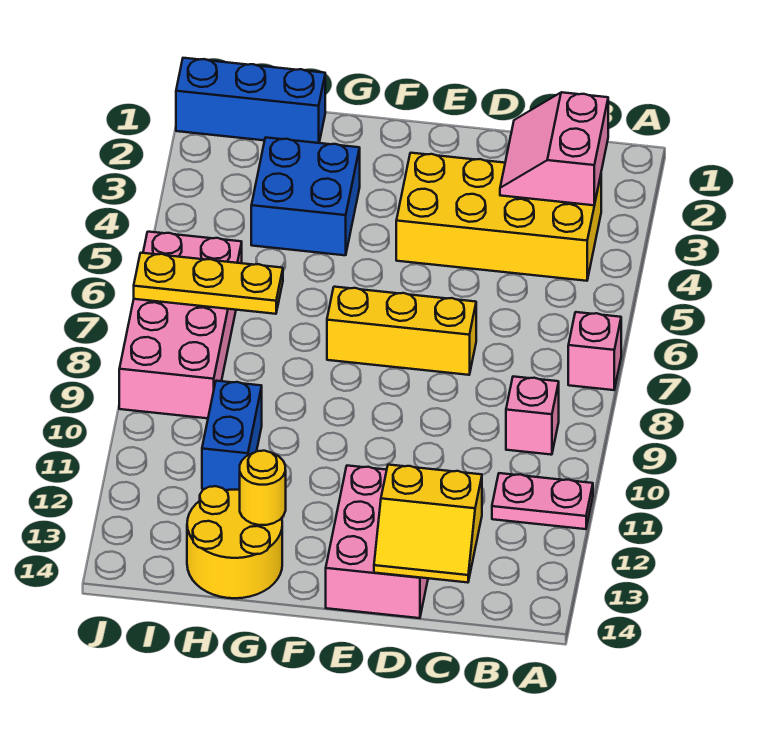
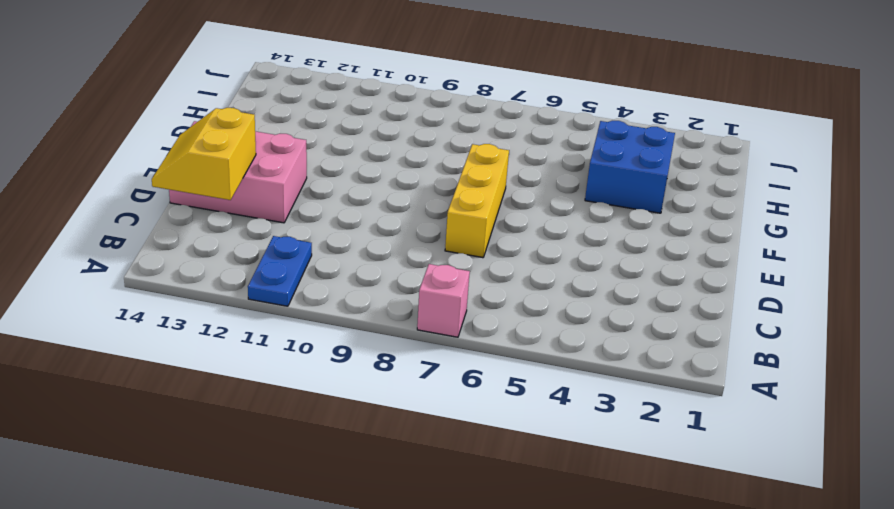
blue plate A11:B11 level 1 -> pink plate A11:B11 level 1
none -> yellow brick B3:E4 level 1
none -> pink brick B9 level 1
none -> yellow round brick G13:H14 level 1

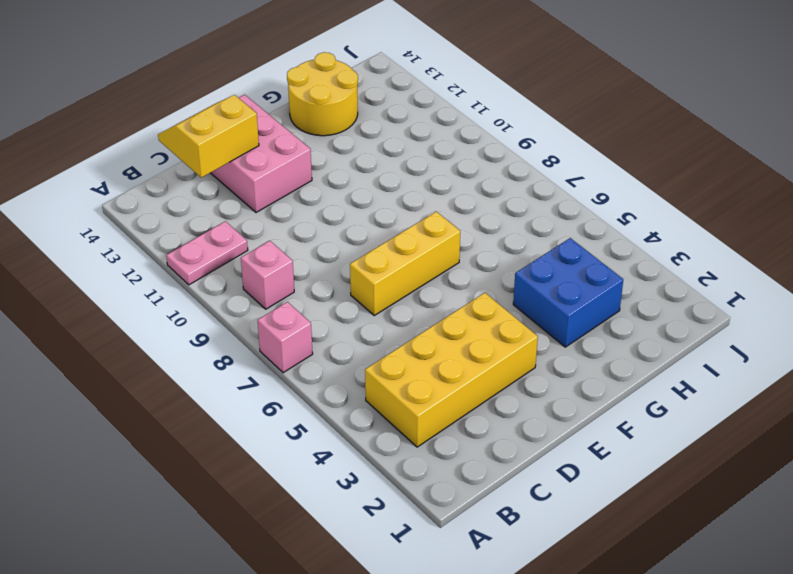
none -> blue brick H1:J1 level 1
none -> blue brick H10:H11 level 1
none -> pink brick I6:J9 level 1

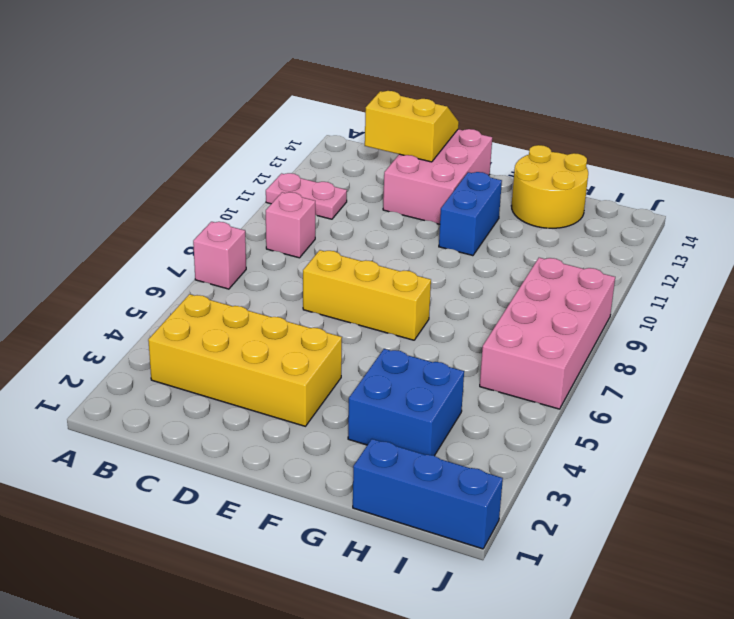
blue brick F11:F12 level 1 -> blue brick H10:H11 level 1
none -> pink slope B2:C3 level 2 top B
none -> yellow round brick G13 level 2
none -> yellow plate H7:J7 level 2

